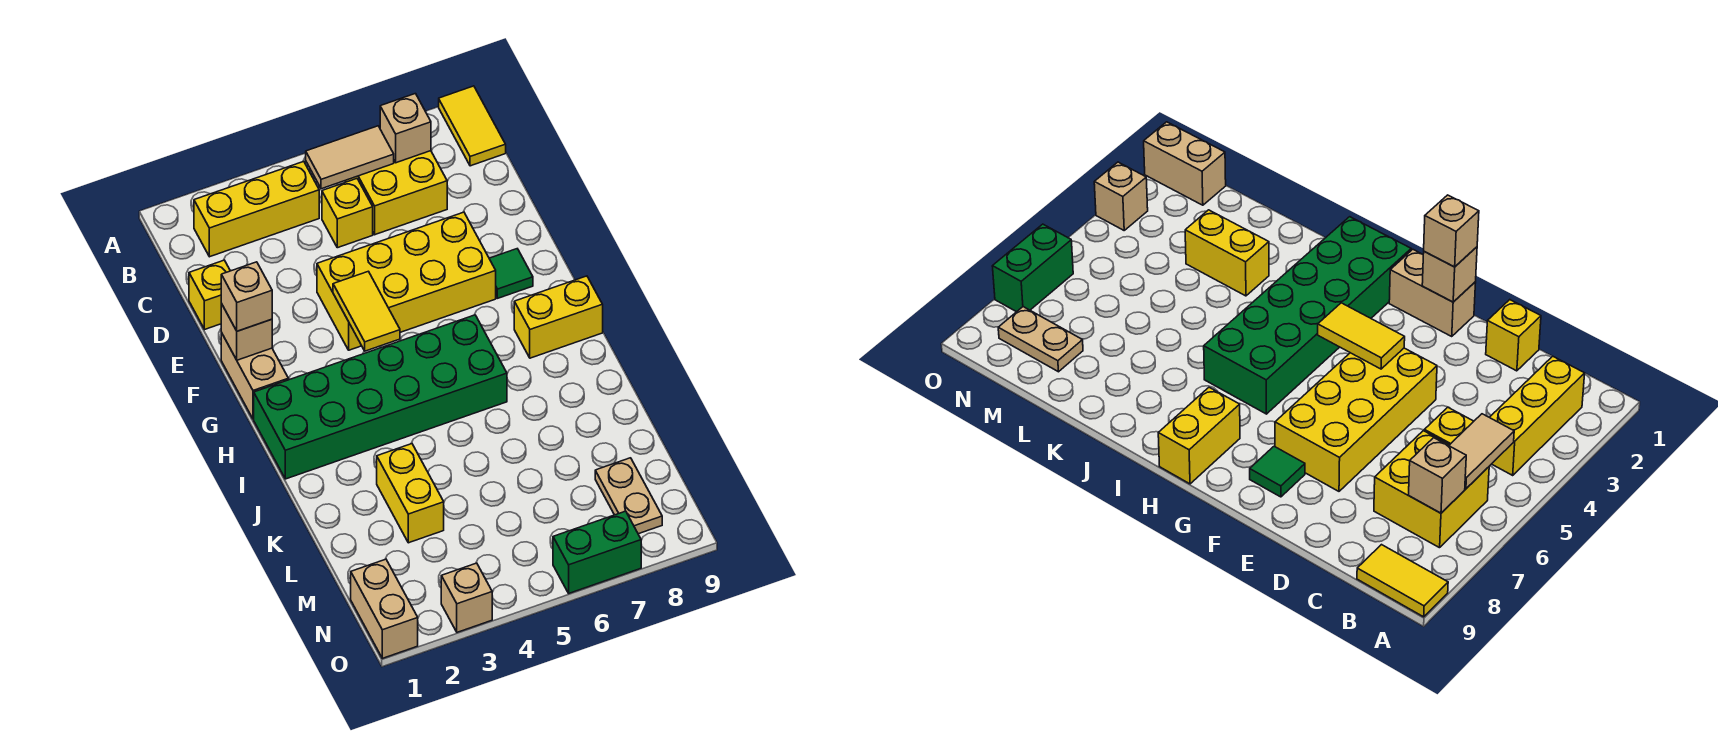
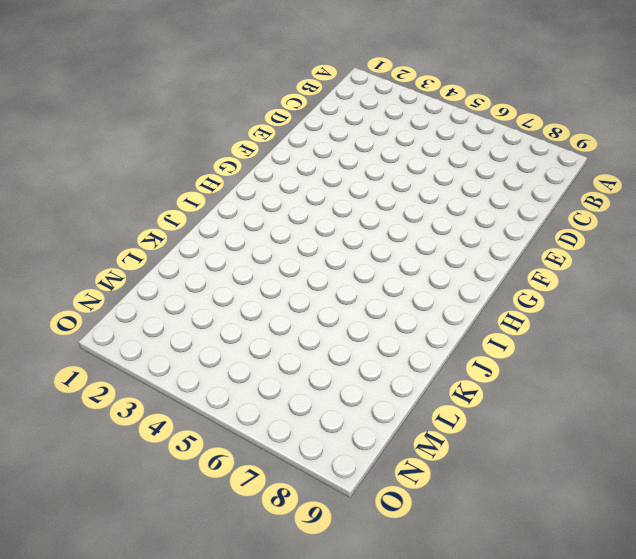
none -> yellow tile A9:B9 level 1
none -> yellow brick B2:B4 level 1
none -> yellow brick B6:C7 level 1

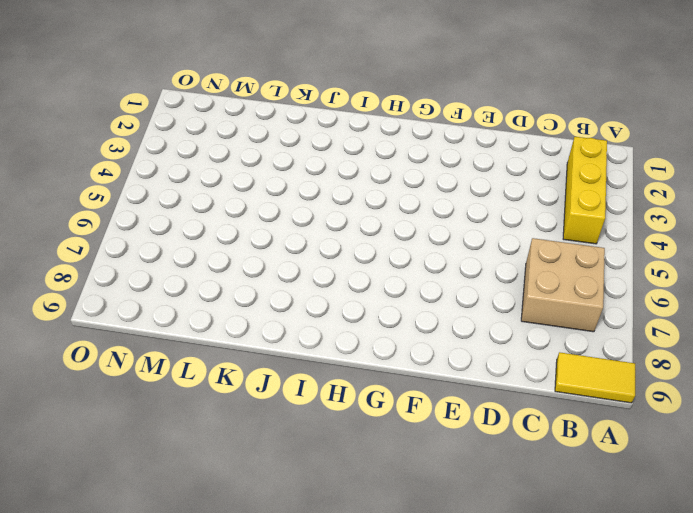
tan brick B6:C7 level 1 -> yellow brick B6:C7 level 1
none -> yellow brick C5 level 1
none -> yellow brick D1 level 1
none -> yellow brick E4:F7 level 1

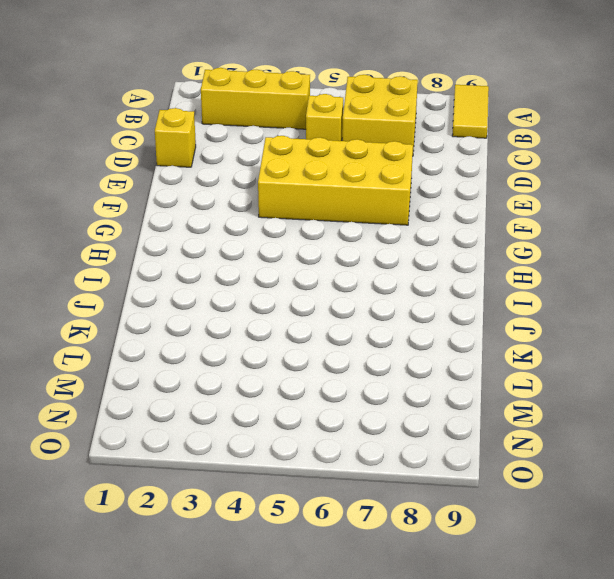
none -> tan brick F1:G1 level 1
none -> green tile F8 level 1
none -> green brick H1:I6 level 1

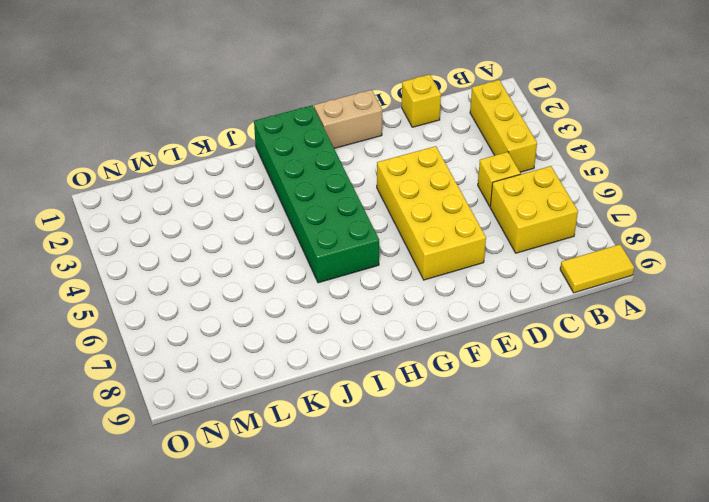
none -> green tile F8 level 1
none -> yellow brick H8:H9 level 1
none -> yellow brick K3:L3 level 1

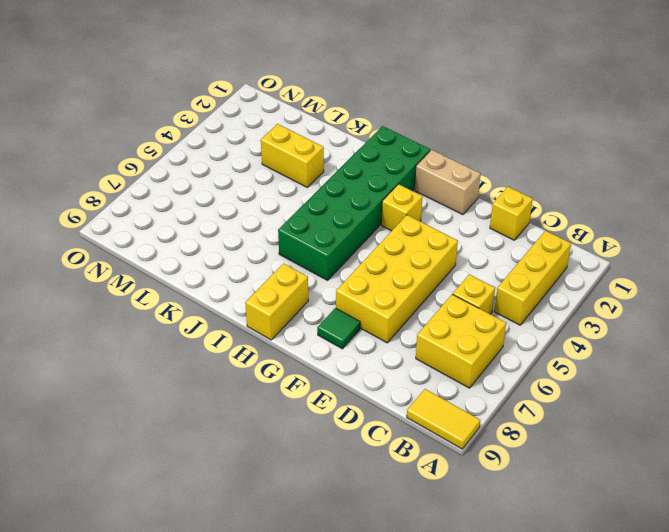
yellow brick G3 level 1 -> none
none -> tan plate M8:N8 level 1
none -> tan brick N1:O1 level 1
none -> tan brick O3 level 1

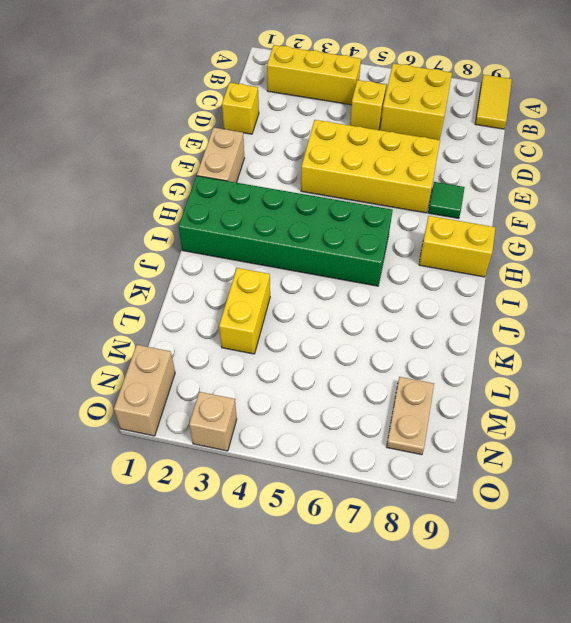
none -> green brick O6:O7 level 1
none -> tan tile B5:B6 level 2
none -> tan brick B7 level 2

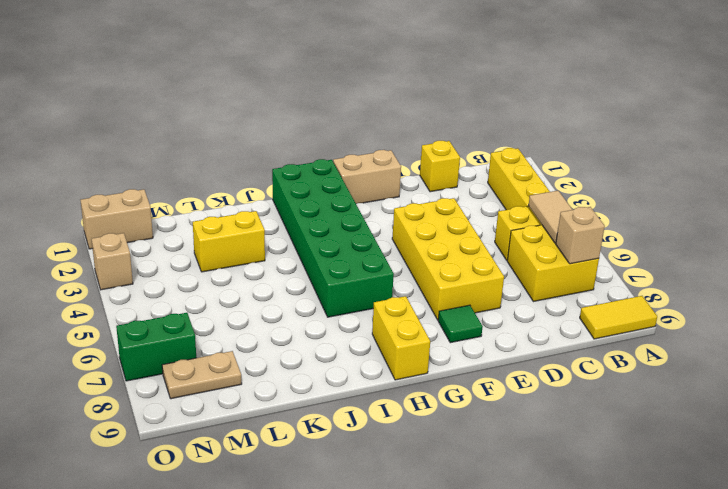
green brick N7:O7 level 1 -> green brick O6:O7 level 1
none -> tan brick F1 level 2
none -> yellow tile F4:G4 level 2
none -> tan brick F1 level 3

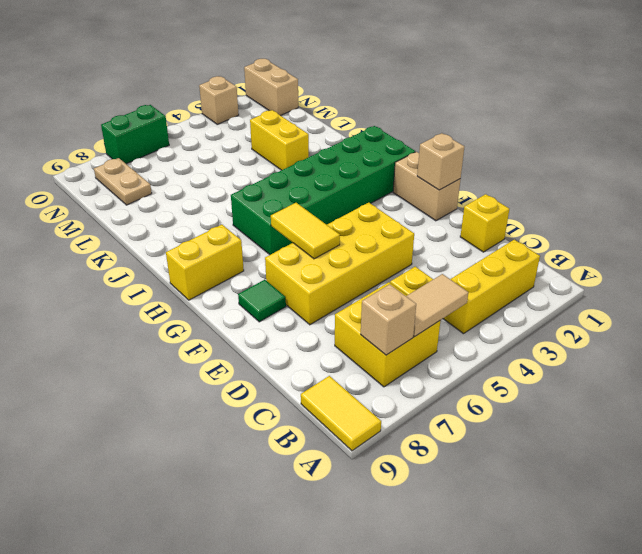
yellow tile F6:G6 level 2 -> yellow tile F4:G4 level 2
none -> tan brick F1 level 3

